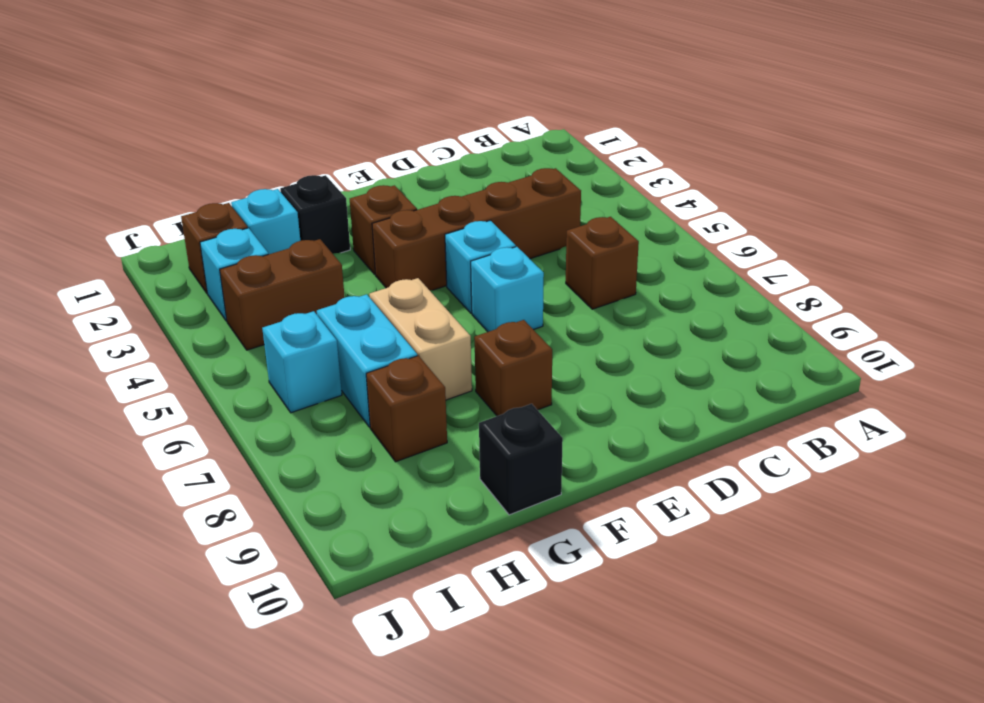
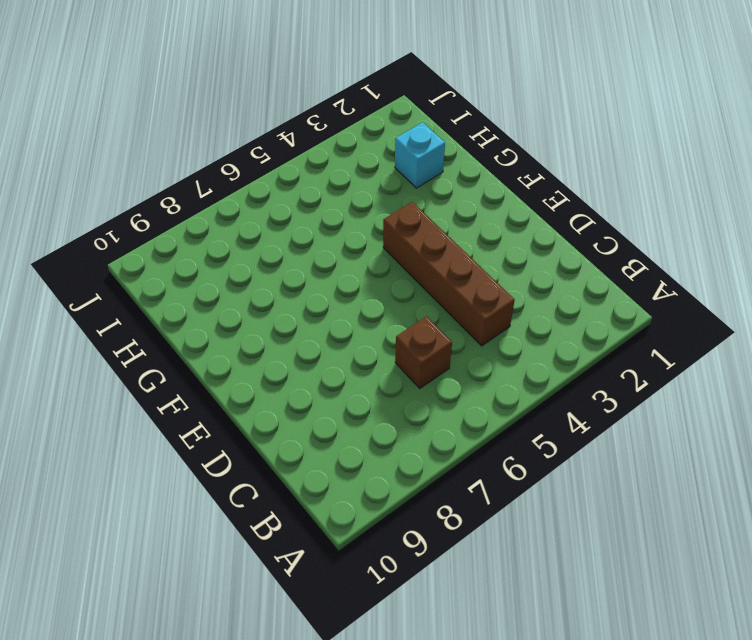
none -> cyan brick E5 level 1
none -> cyan brick E6 level 1
none -> brown brick F3 level 1

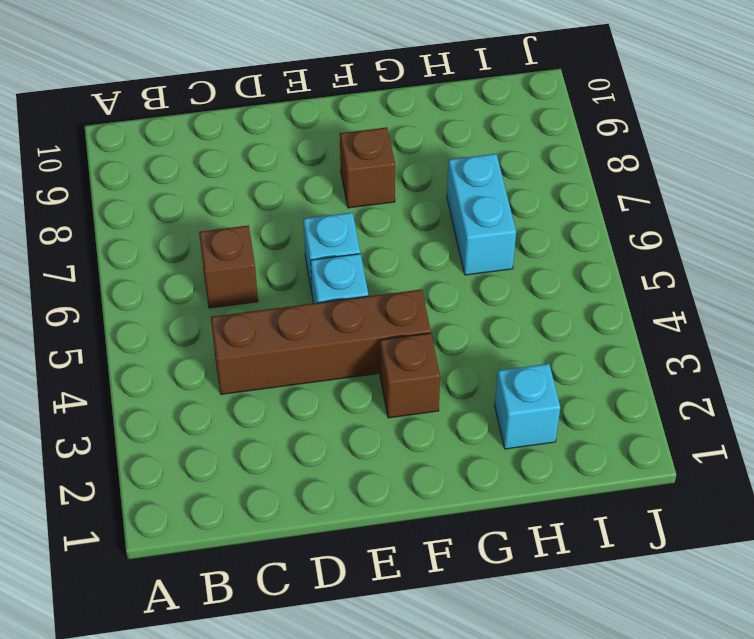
none -> black brick G2 level 1
none -> tan brick G6:G7 level 1
none -> black brick G10 level 1

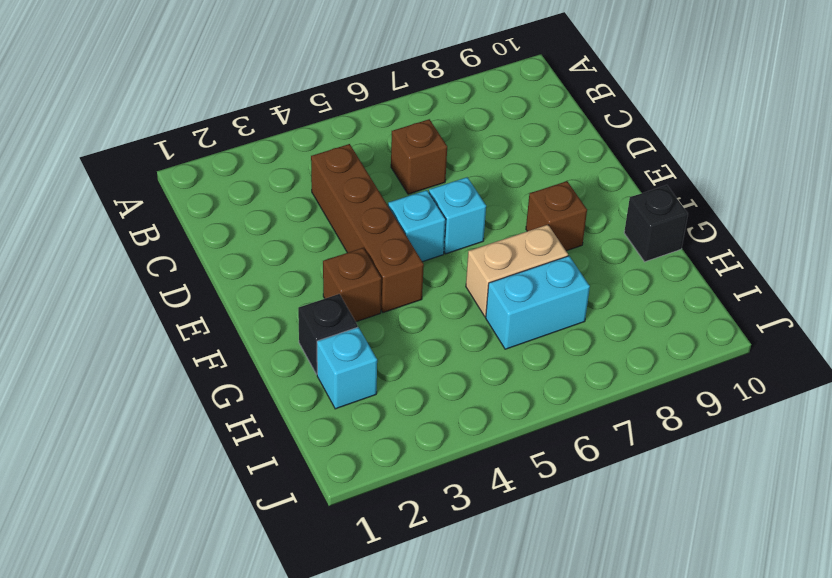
none -> brown brick H4:I4 level 1
none -> brown brick H8 level 1
none -> brown brick I2 level 1

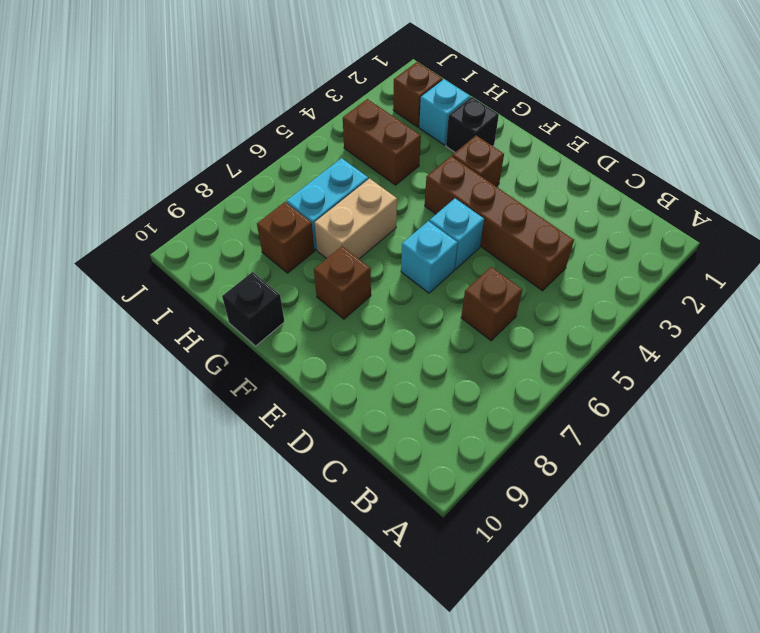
none -> cyan brick I3 level 1
none -> cyan brick I6 level 1

